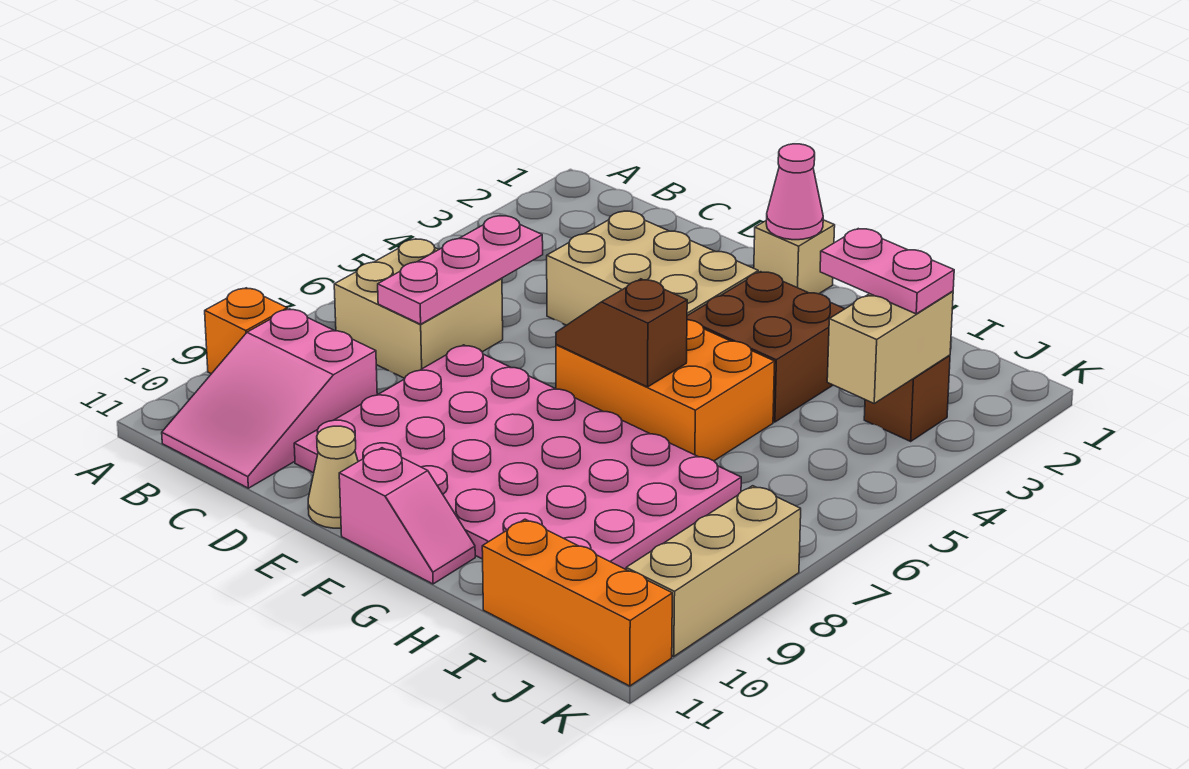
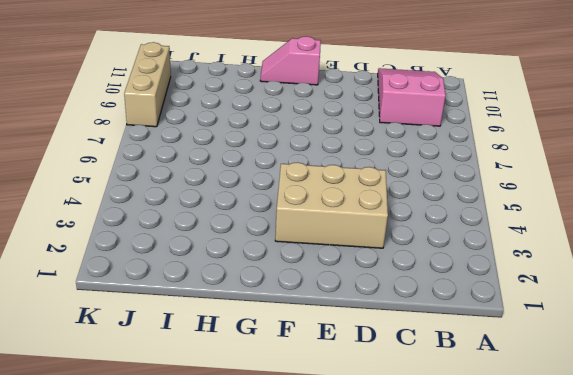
none -> orange brick A9 level 1
none -> tan brick B6:C7 level 1
none -> pink plate D7:I10 level 1

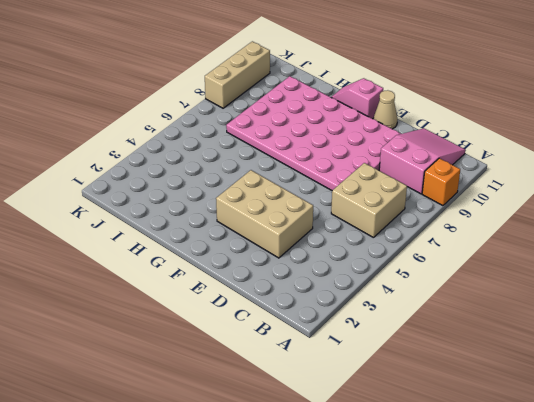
none -> tan brick F1 level 1
none -> orange brick F5:H6 level 1
none -> brown brick G3:H4 level 1

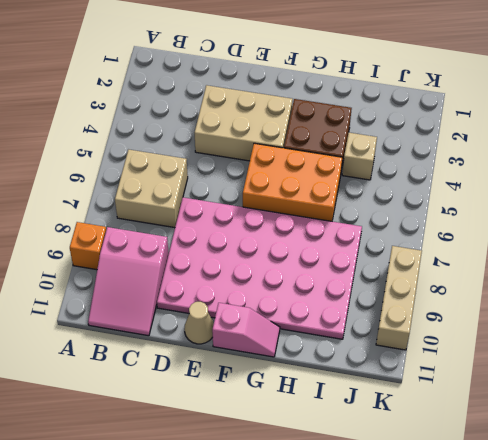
tan brick I4 level 1 -> tan brick F1 level 1
none -> orange brick I11:K11 level 1
none -> brown brick J3 level 1
none -> pink plate C5:C7 level 2

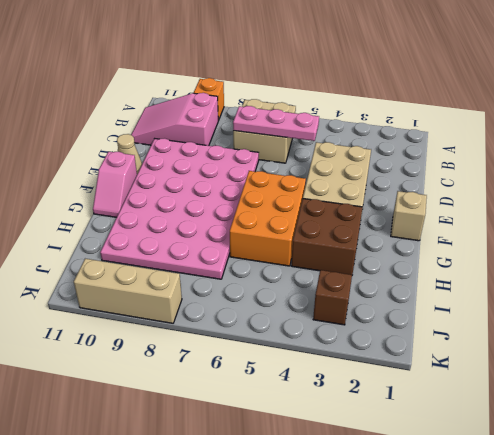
none -> orange brick I11:K11 level 1
none -> pink cone F1 level 2
none -> brown slope F6:G6 level 2 top G

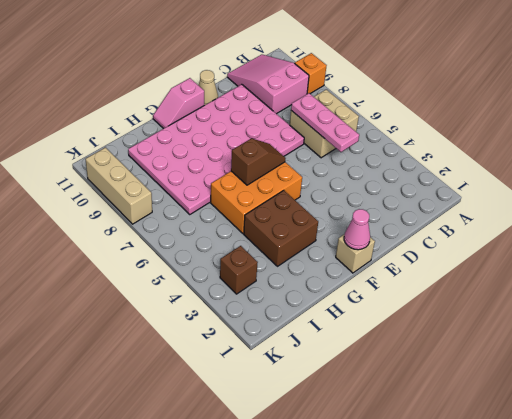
none -> tan brick D3:F4 level 1
none -> orange brick I11:K11 level 1
none -> tan brick J3:J4 level 2

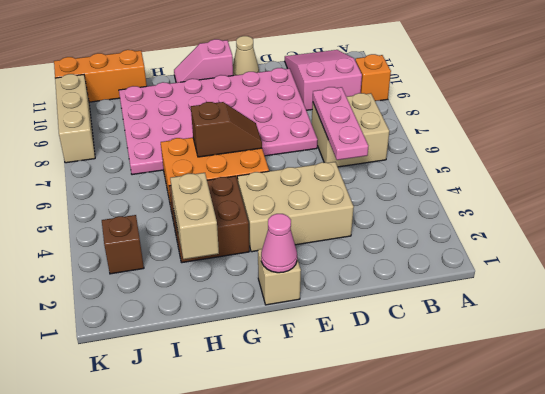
tan brick H2:H3 level 2 -> tan brick J3:J4 level 2
none -> pink plate I3:J3 level 3

